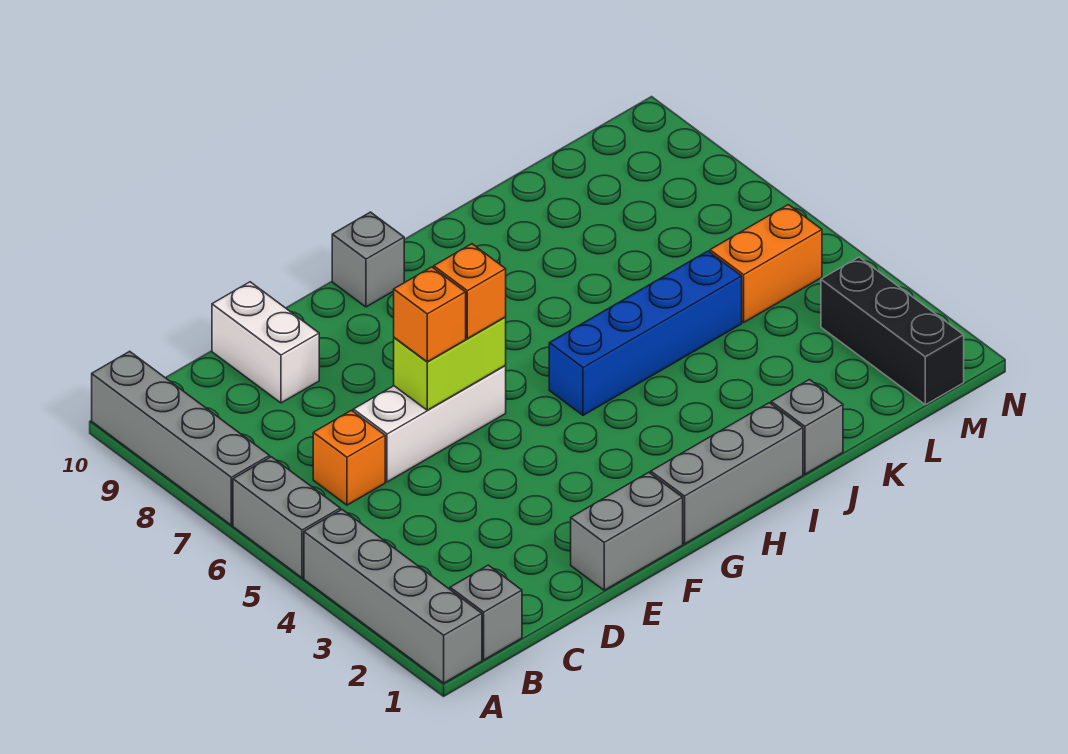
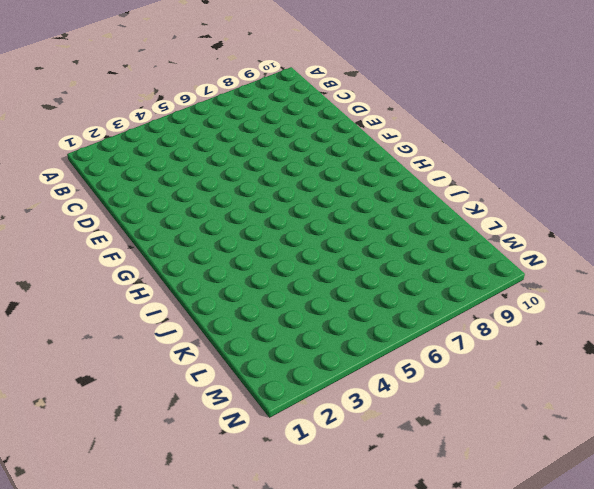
none -> grey brick A1:A4 level 1
none -> grey brick A5:A6 level 1
none -> grey brick A7:A10 level 1

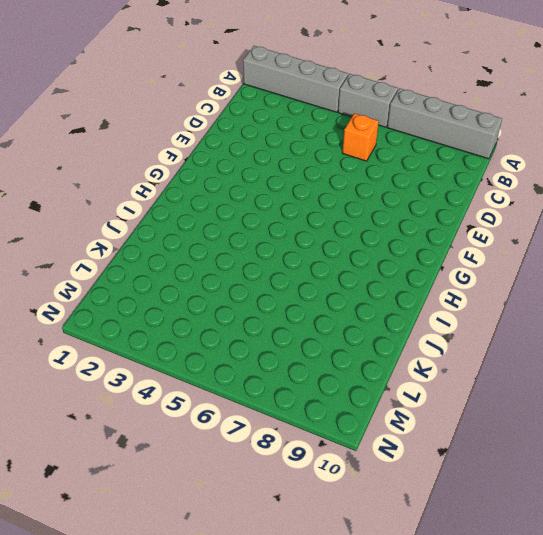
none -> grey brick B1 level 1
none -> white brick D6:F6 level 1
none -> white brick D9:D10 level 1

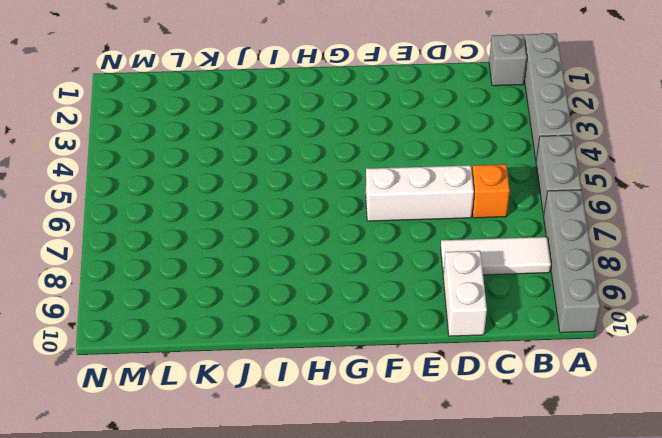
white tile B8:D8 level 1 -> none
none -> grey brick E1:F1 level 1
none -> grey brick G1:I1 level 1
none -> grey brick G10 level 1

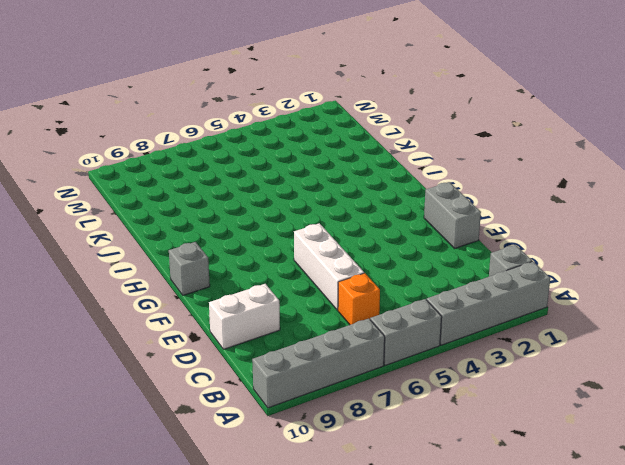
none -> grey brick G1:I1 level 1
none -> blue brick H5:K5 level 1
none -> grey brick J1 level 1

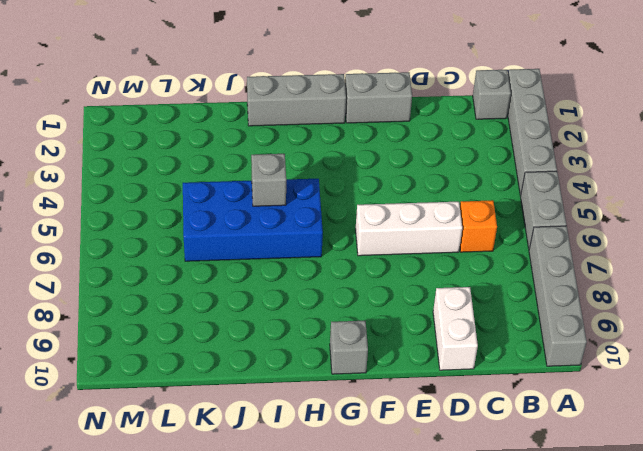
blue brick H5:K6 level 1 -> blue brick H5:K5 level 1
grey brick I5 level 2 -> grey brick J1 level 1
none -> orange brick L5:M5 level 1
none -> black brick M1:M3 level 1
none -> lime brick E6:F6 level 2

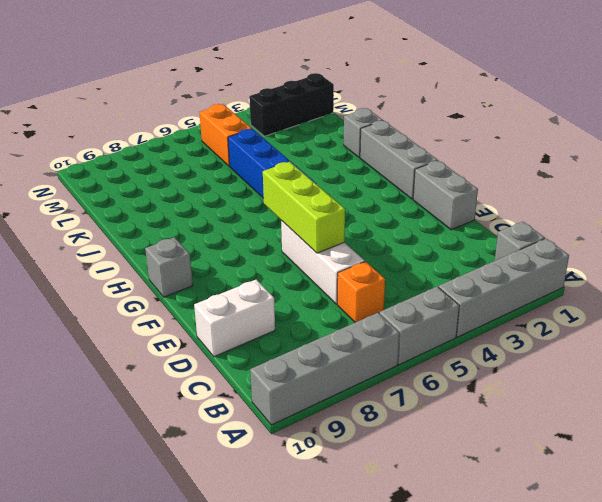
lime brick E6:G6 level 2 -> lime brick E6:F6 level 2
none -> orange brick E6 level 3
none -> orange brick F6 level 3

